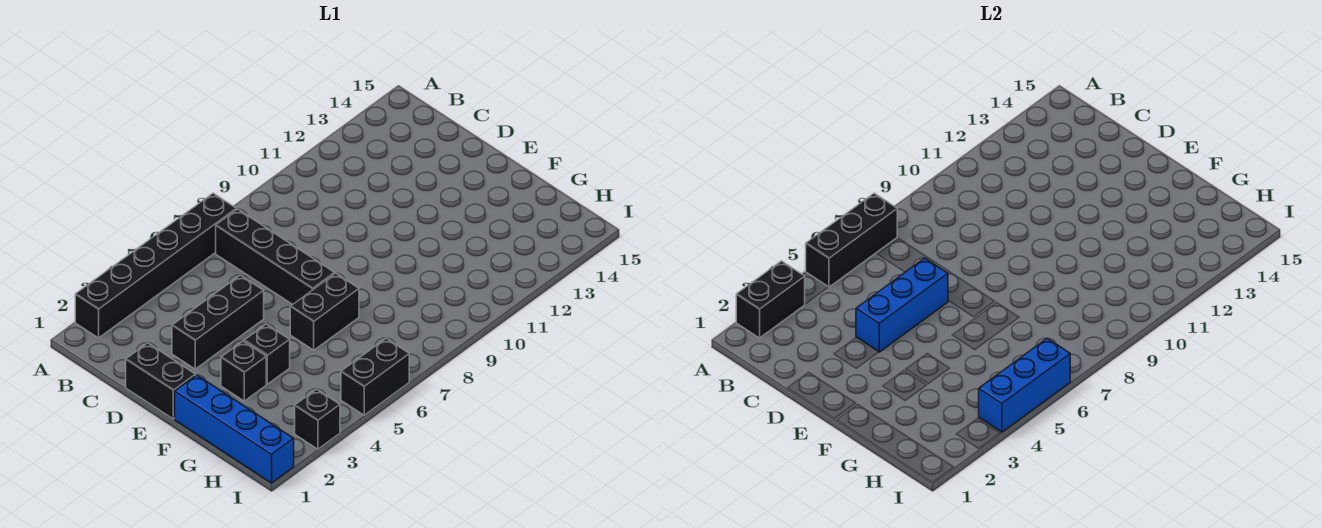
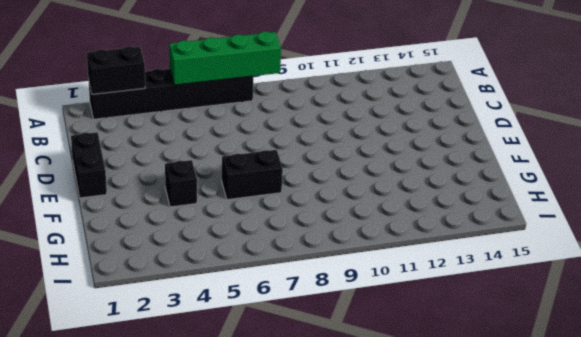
green brick A5:A8 level 2 -> black brick A5:A7 level 2
none -> black brick B7:E7 level 1
none -> black brick D3:D5 level 1
none -> blue brick F1:I1 level 1

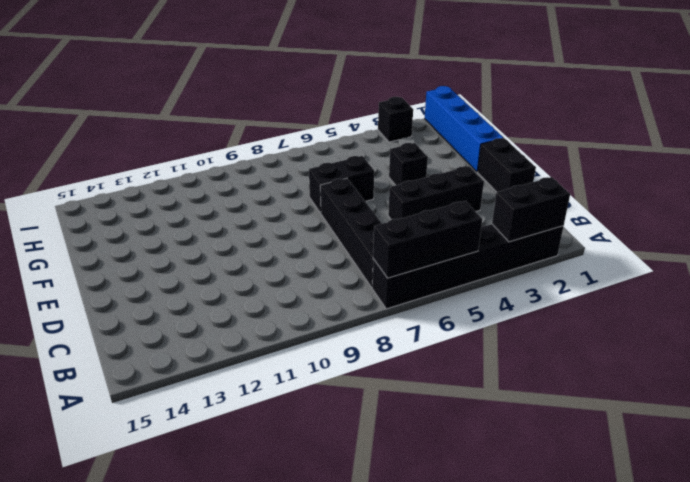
none -> black brick F3 level 1
none -> black brick I5:I6 level 1
none -> blue brick D4:D6 level 2

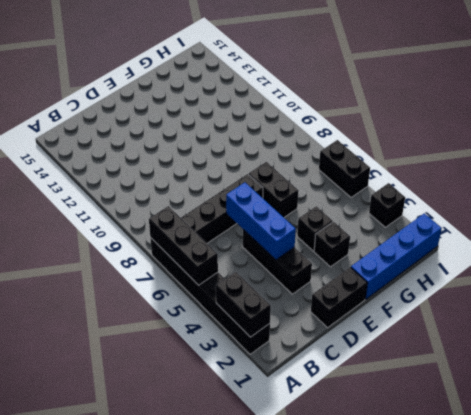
none -> blue brick I4:I6 level 2

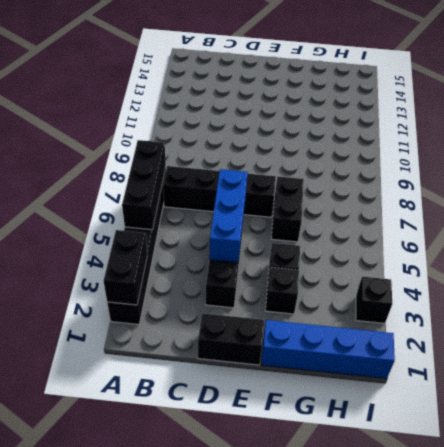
none -> black brick I5:I6 level 1
none -> blue brick I4:I6 level 2

